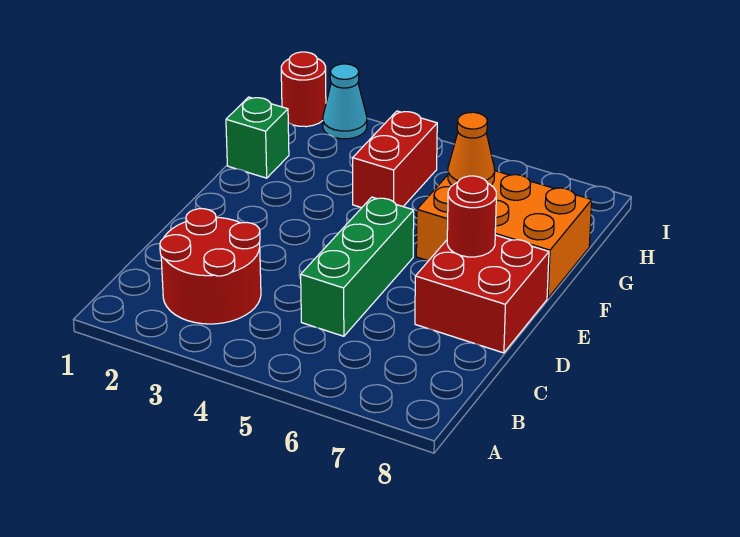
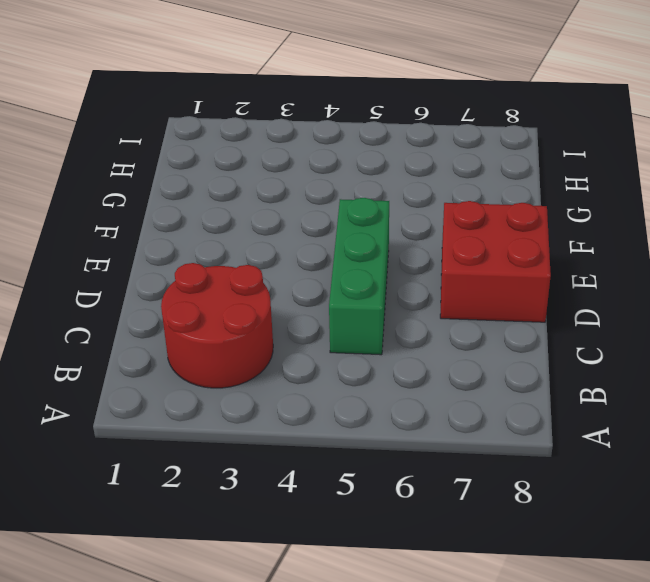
none -> orange brick F6:G8 level 1
none -> green brick G1 level 1

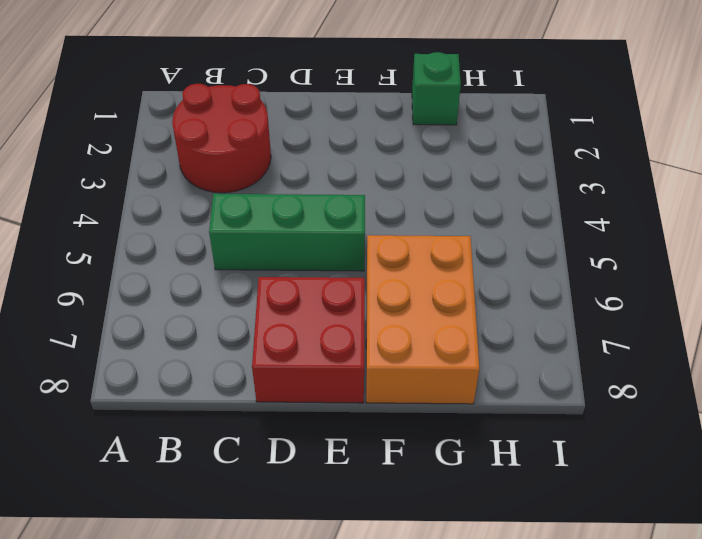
none -> red brick G4:H4 level 1
none -> red round brick I1 level 1

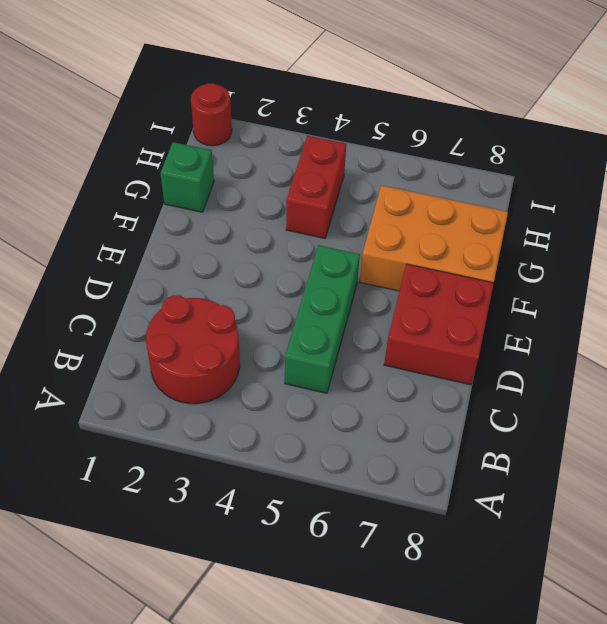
none -> cyan cone I2 level 1
none -> red round brick E7 level 2

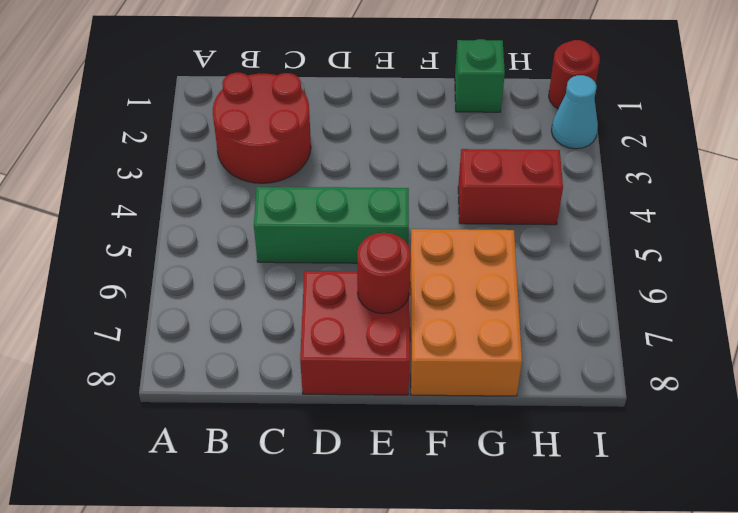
none -> orange cone G6 level 2

